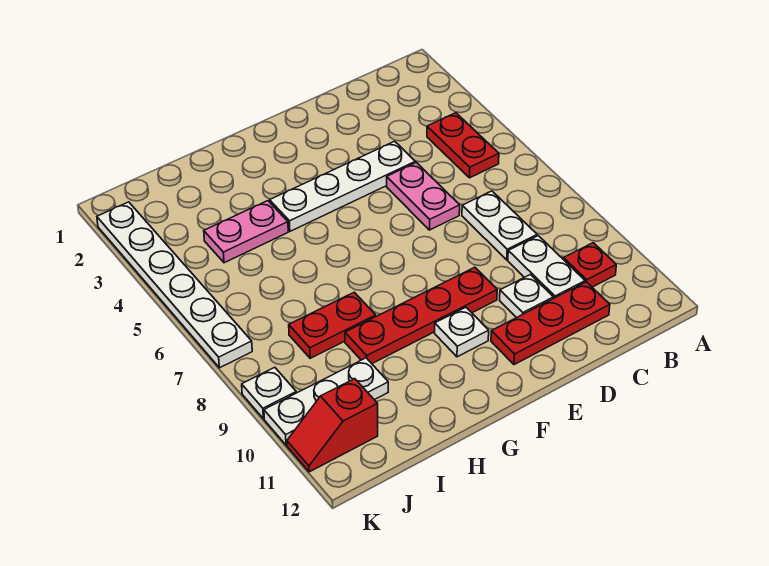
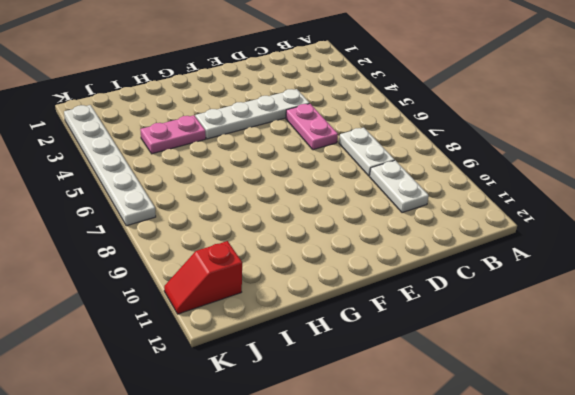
none -> red plate B4:B5 level 1
none -> red plate B10 level 1
none -> red plate C11:E11 level 1

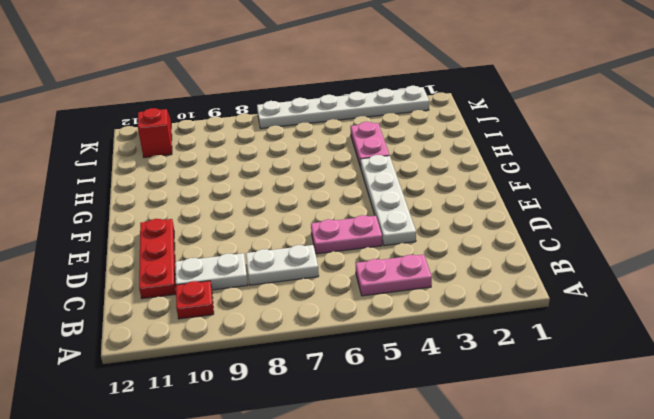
pink plate B4:B5 level 1 -> red plate B4:B5 level 1
none -> white plate D10 level 1
none -> red plate E9:H9 level 1
none -> white plate F10 level 1

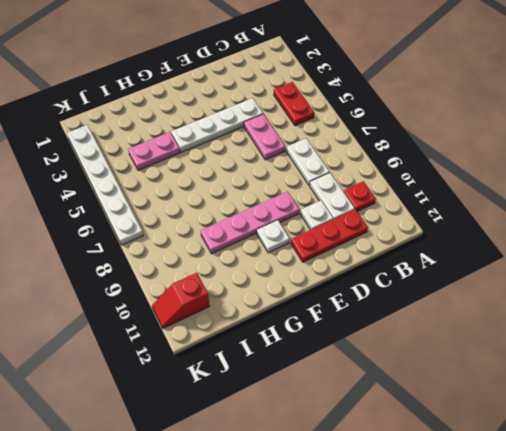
pink plate E9:H9 level 1 -> red plate E9:H9 level 1
none -> red plate H8:I8 level 1
none -> white plate I10:K10 level 1
none -> white plate K9 level 1

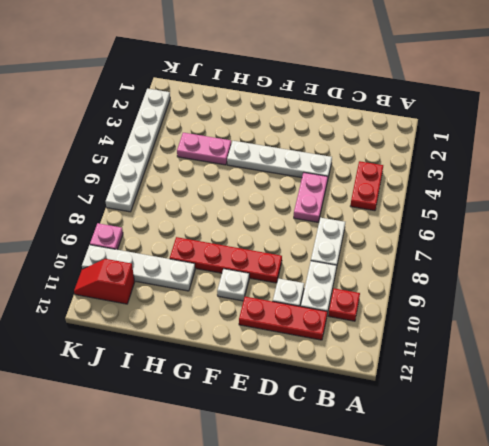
white plate H10:K10 level 1 -> white plate I10:K10 level 1
pink plate K9 level 1 -> white plate K9 level 1
none -> red plate H8:I8 level 1

